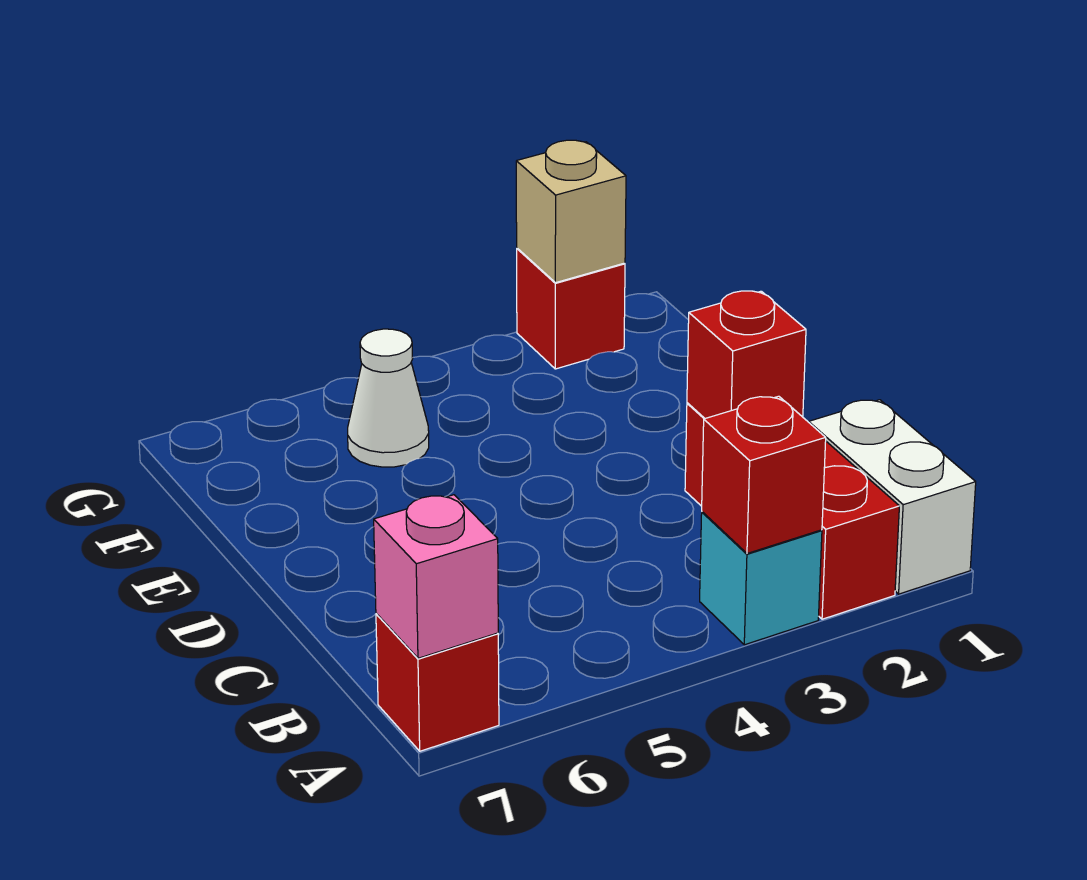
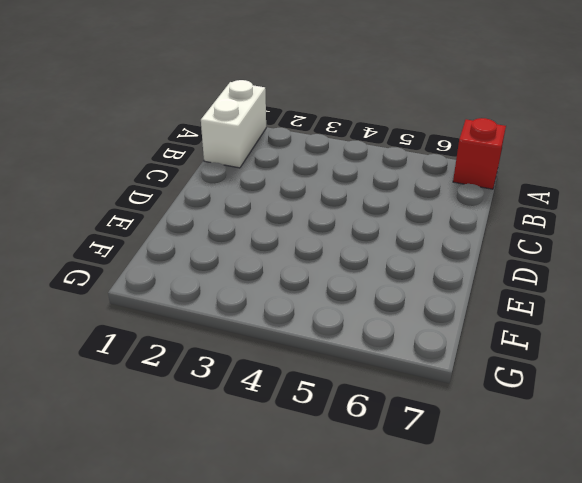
none -> red brick A2:C2 level 1
none -> cyan brick A3 level 1

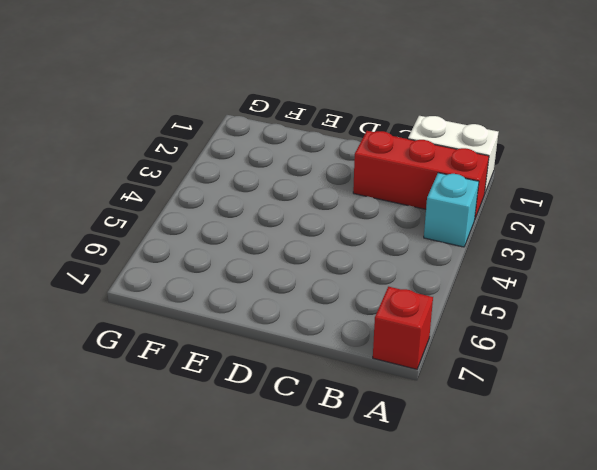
none -> white cone F5 level 1
none -> red brick G2 level 1

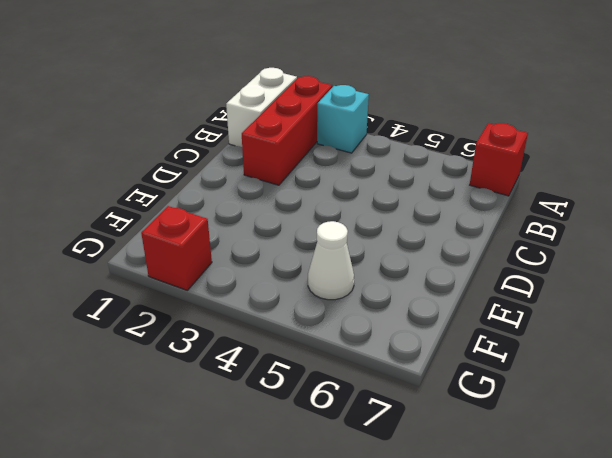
none -> red brick A3 level 2
none -> pink brick A7 level 2

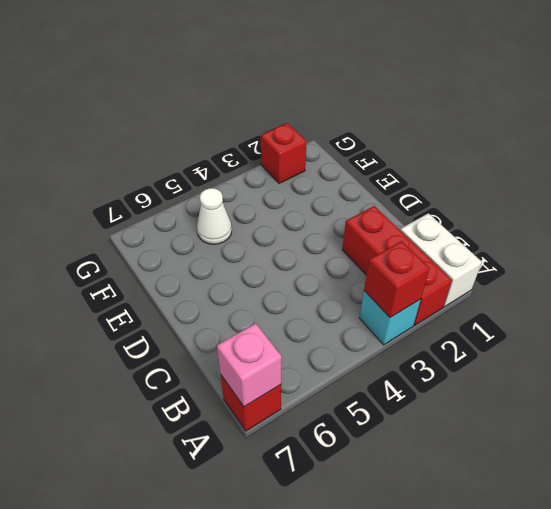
none -> red brick C2 level 2
none -> tan brick G2 level 2

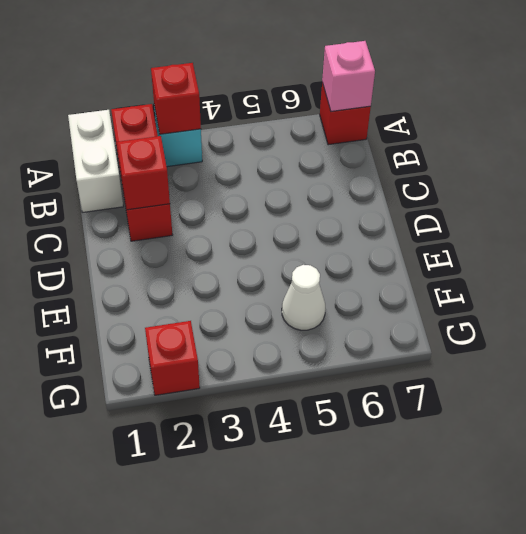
none -> tan brick G2 level 2

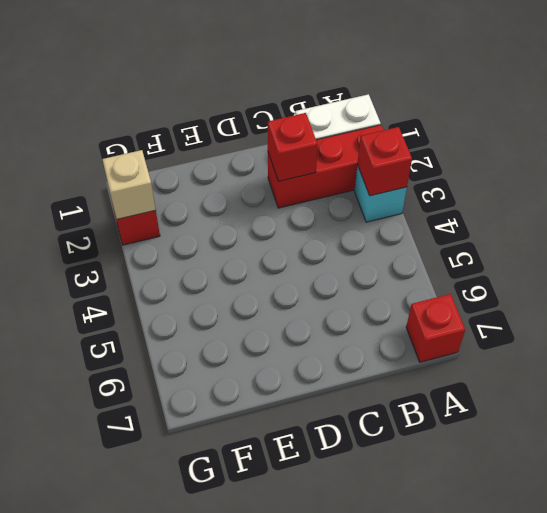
none -> white cone F5 level 1
none -> pink brick A7 level 2

